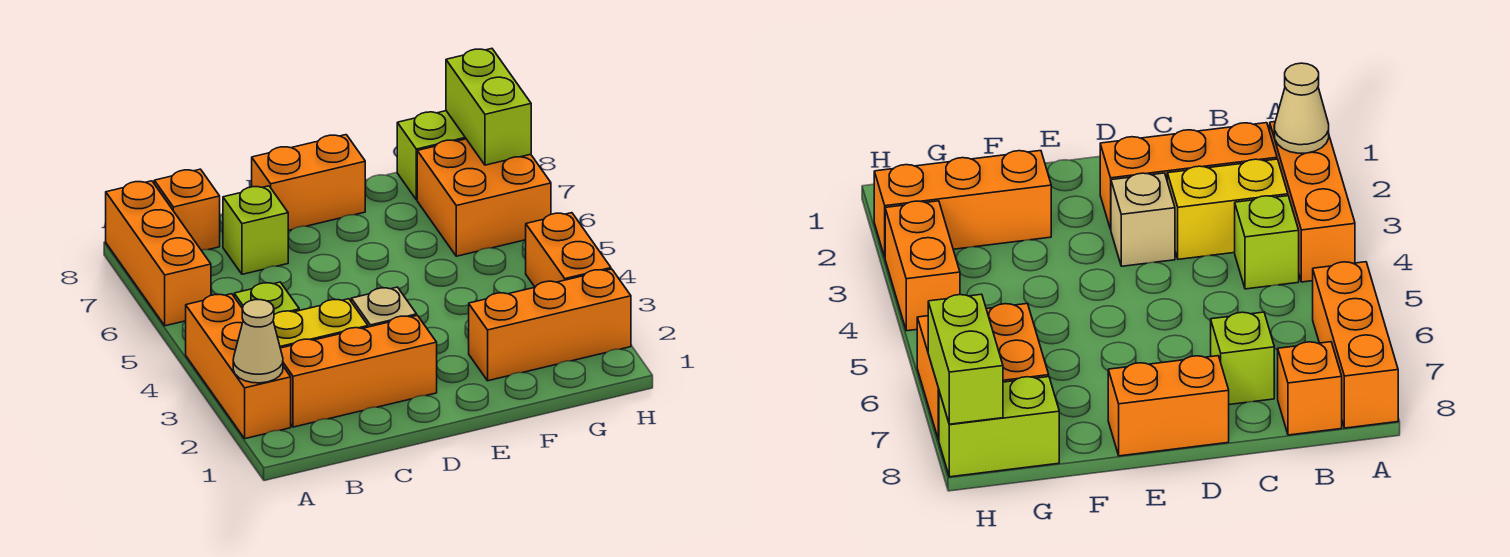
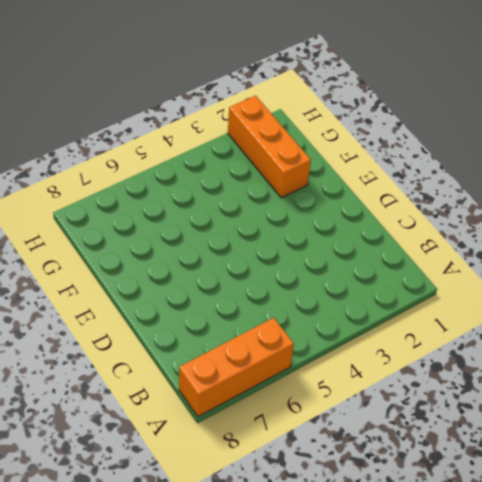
none -> orange brick A2:A4 level 1
none -> orange brick B2:D2 level 1
none -> yellow brick B3:C3 level 1

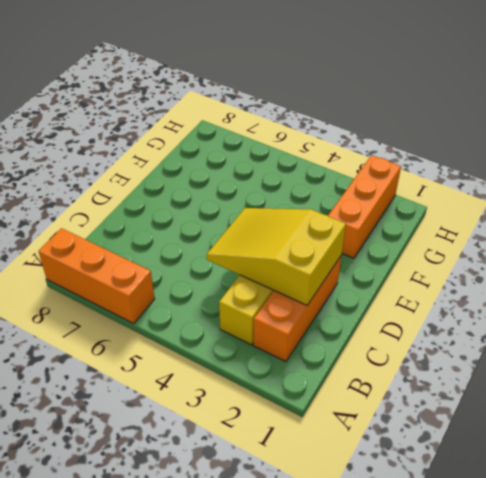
yellow slope C2:D4 level 2 top 2 -> none
none -> orange brick A2:A4 level 1
none -> lime brick B4 level 1
none -> orange brick B8 level 1

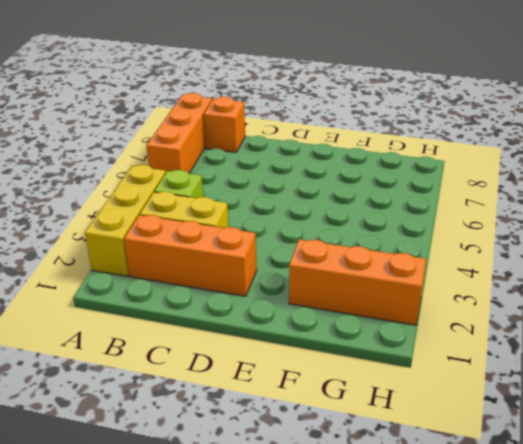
yellow brick A2:A4 level 1 -> orange brick A2:A4 level 1
none -> lime brick C7 level 1
none -> tan brick D3 level 1
none -> orange brick D8:E8 level 1

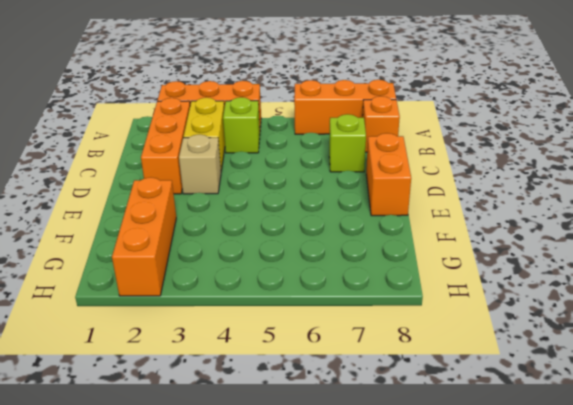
none -> orange brick G6:H7 level 1
none -> lime brick G8:H8 level 1
none -> orange brick H3:H4 level 1

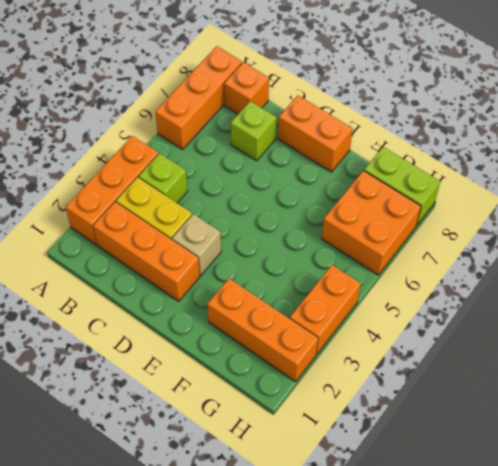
none -> tan cone A2 level 2
none -> lime brick H7:H8 level 2

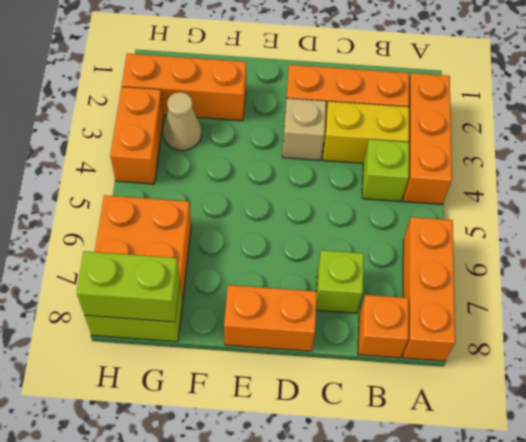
tan cone G3 level 1 -> tan cone A2 level 2
lime brick G8:H8 level 2 -> lime brick H7:H8 level 2

